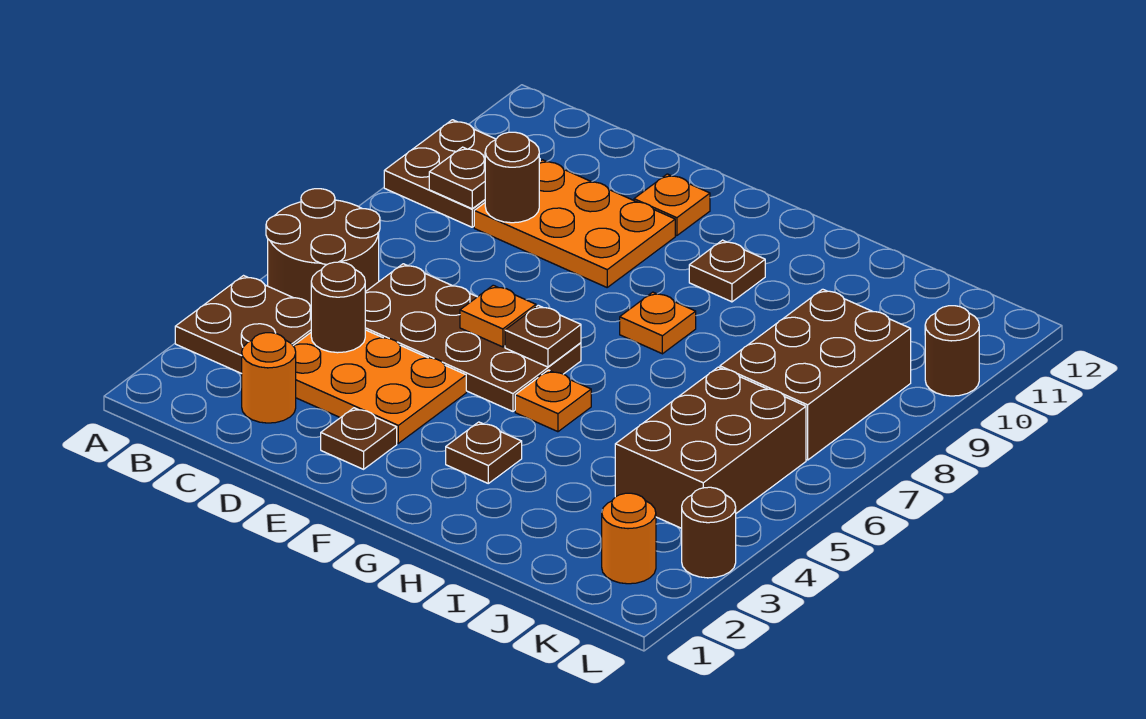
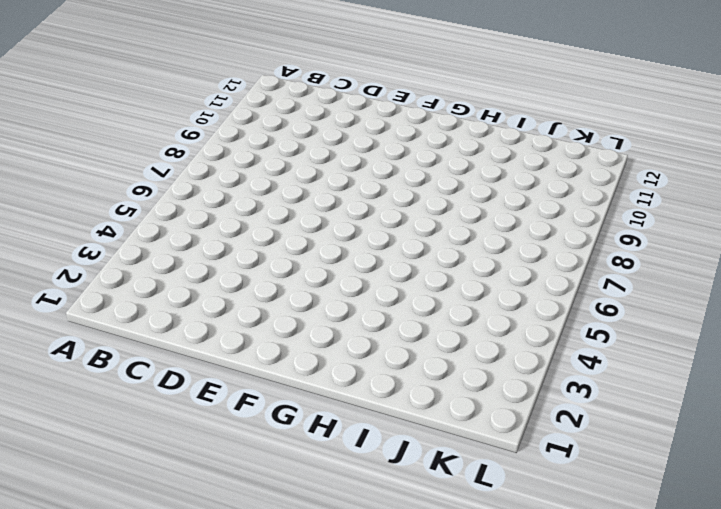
none -> brown plate A3:B4 level 1
none -> brown round brick A5:B6 level 1
none -> brown plate A9:B10 level 1

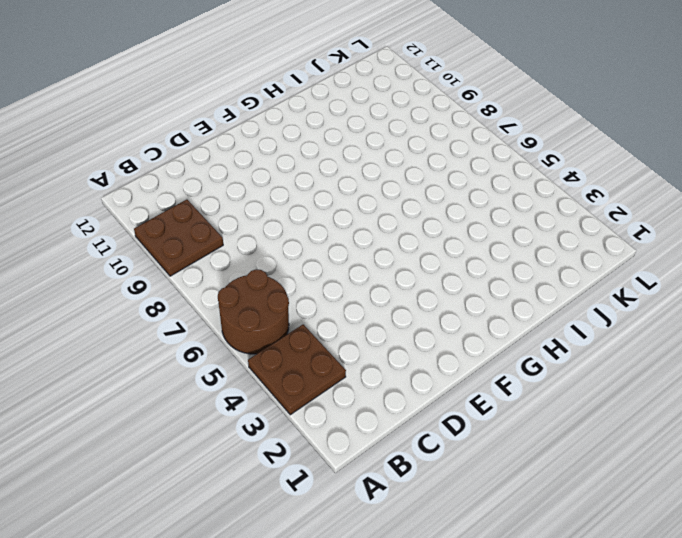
none -> orange round brick C2 level 1
none -> orange plate C3:E4 level 1
none -> brown plate C5:F6 level 1

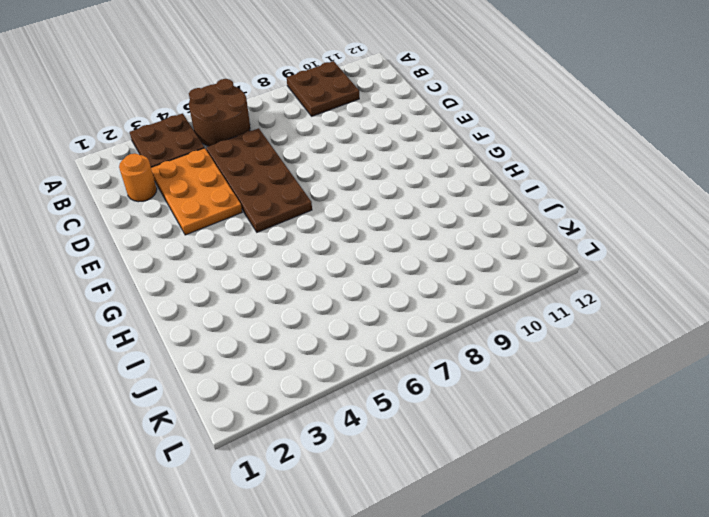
none -> orange plate C9:E10 level 1
none -> brown plate E2 level 1
none -> orange plate E11 level 1

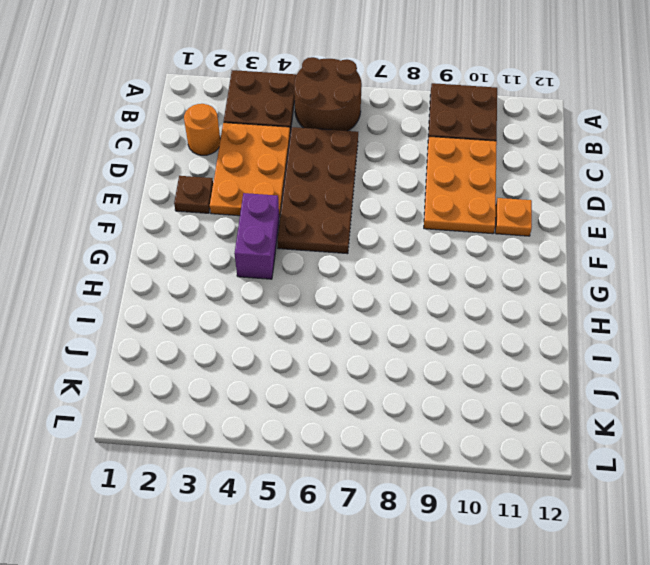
purple brick F4:G4 level 1 -> none
none -> brown plate G3 level 1
none -> orange plate G5 level 1
none -> orange plate G8 level 1

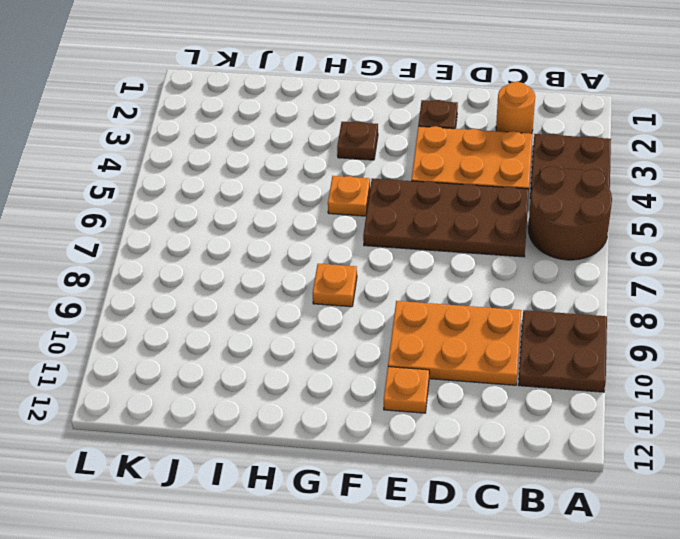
none -> brown plate G10 level 1
none -> brown brick J4:K6 level 1
none -> brown brick J7:K9 level 1

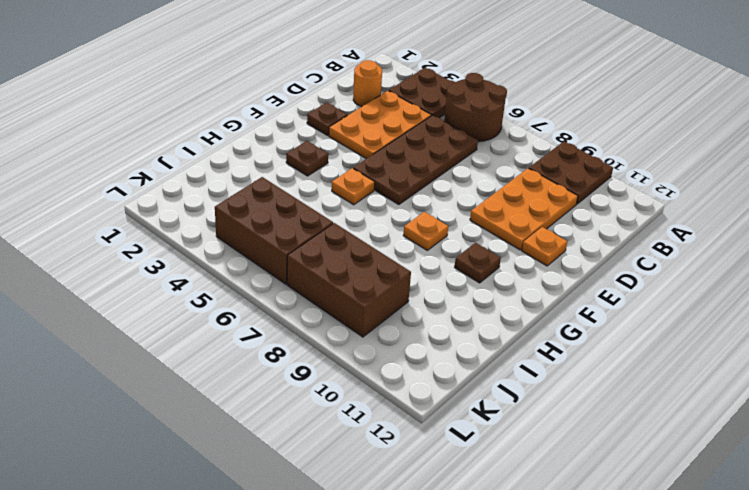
none -> orange round brick K2 level 1
none -> brown round brick L3 level 1
none -> brown round brick L10 level 1

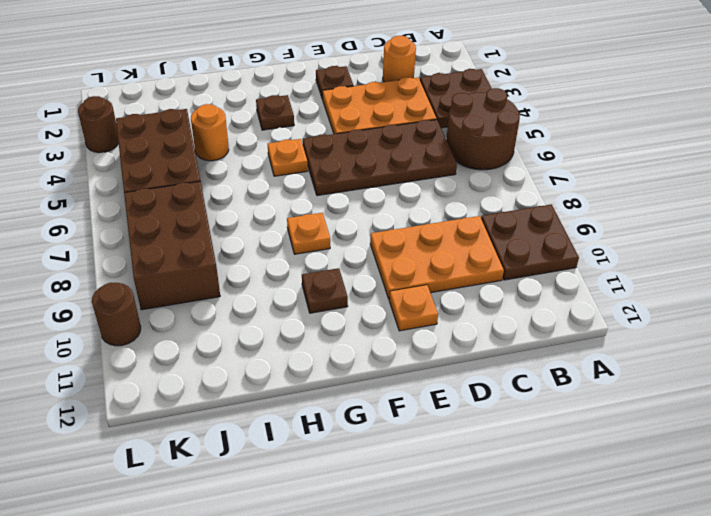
orange round brick I4 level 1 -> orange round brick K2 level 1
none -> brown plate B9 level 2
none -> brown round brick C4 level 2
none -> brown round brick C9 level 2

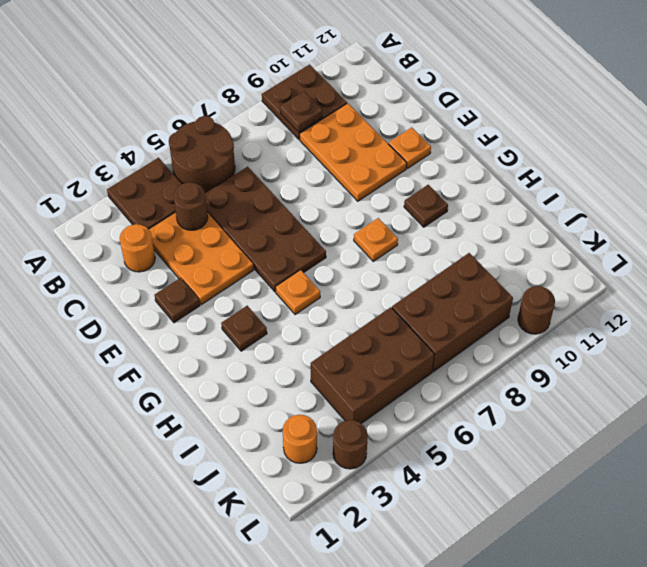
none -> brown round brick C9 level 2
none -> orange plate E6 level 2
none -> brown plate F6 level 2

